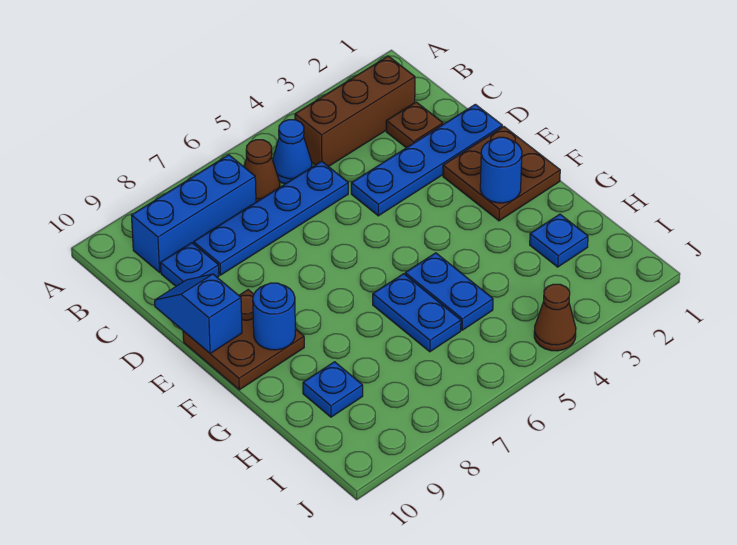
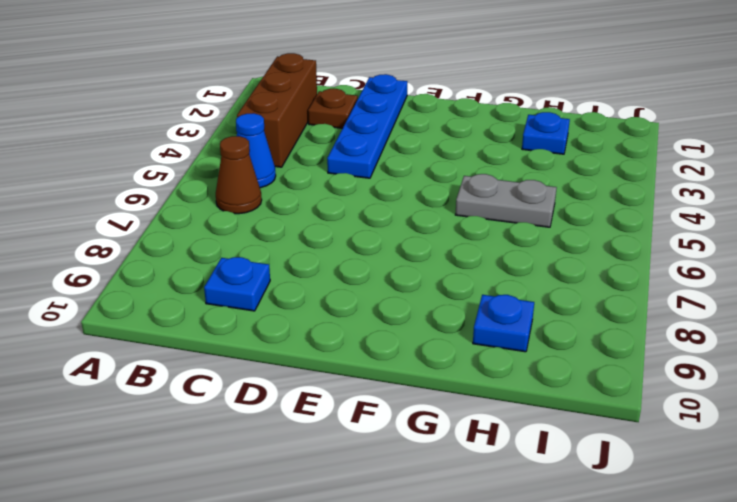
grey plate G5:H5 level 1 -> blue plate G5:H5 level 1
none -> blue brick B7:B9 level 1
none -> blue plate C5:C8 level 1
none -> brown plate E1:F2 level 1

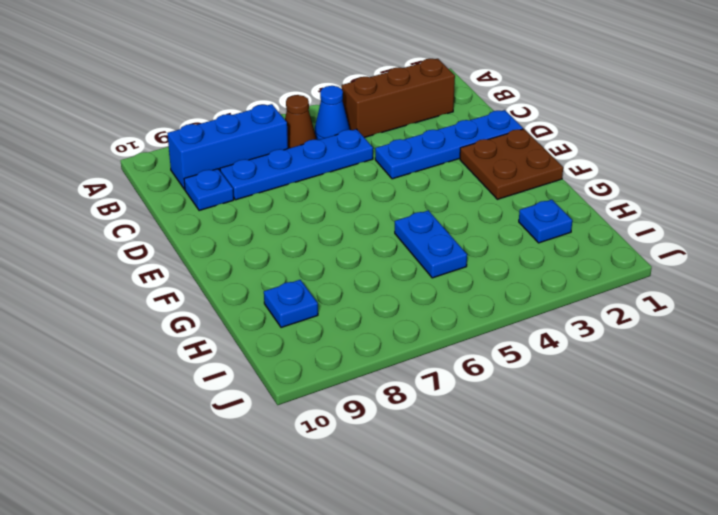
none -> brown plate C2 level 1
none -> brown plate E9:F10 level 1
none -> blue plate G6:H6 level 1

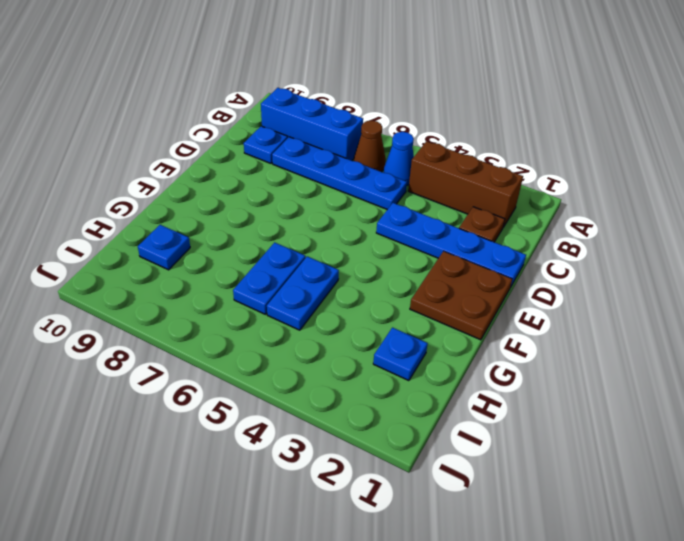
none -> brown plate E9:F10 level 1
none -> brown cone J4 level 1
none -> blue slope D10:E10 level 2 top E

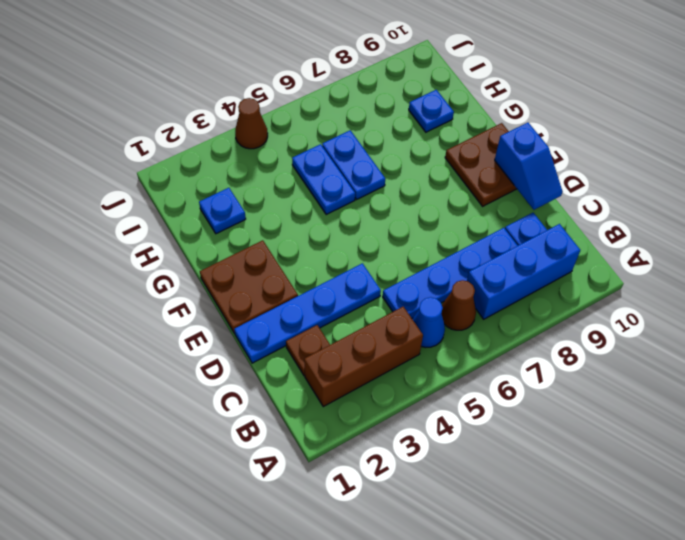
none -> blue round brick F2 level 2
none -> blue round brick F9 level 2

